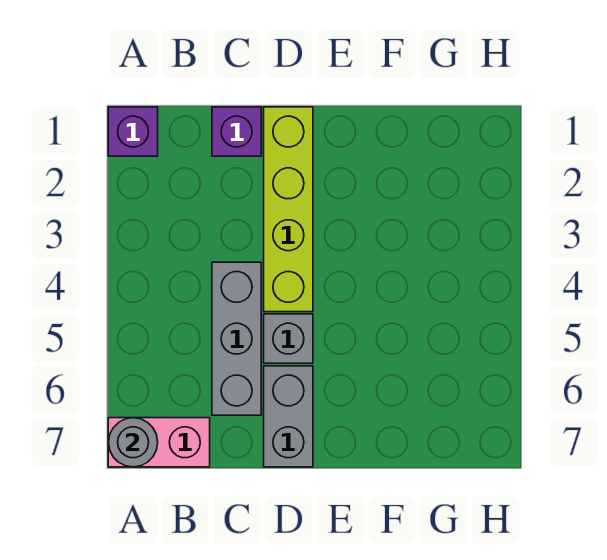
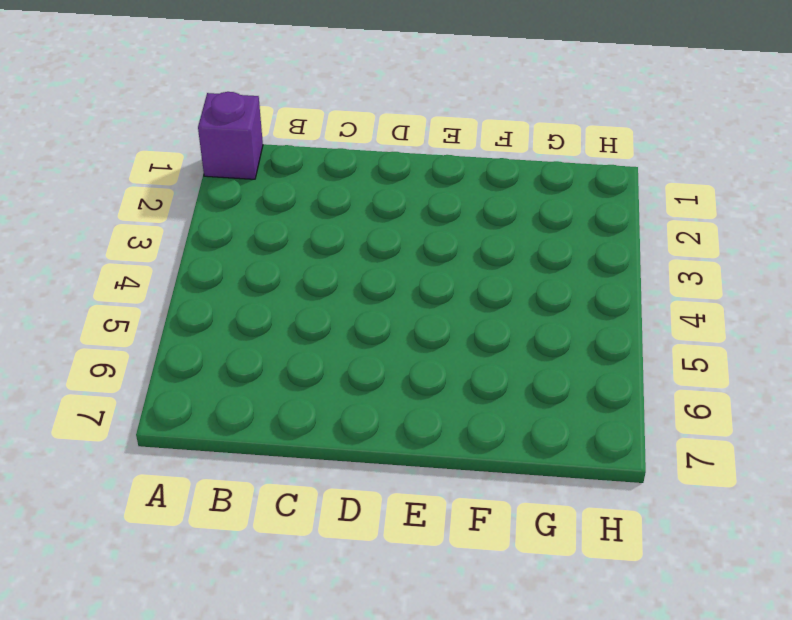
none -> pink brick A7:B7 level 1
none -> purple brick C1 level 1

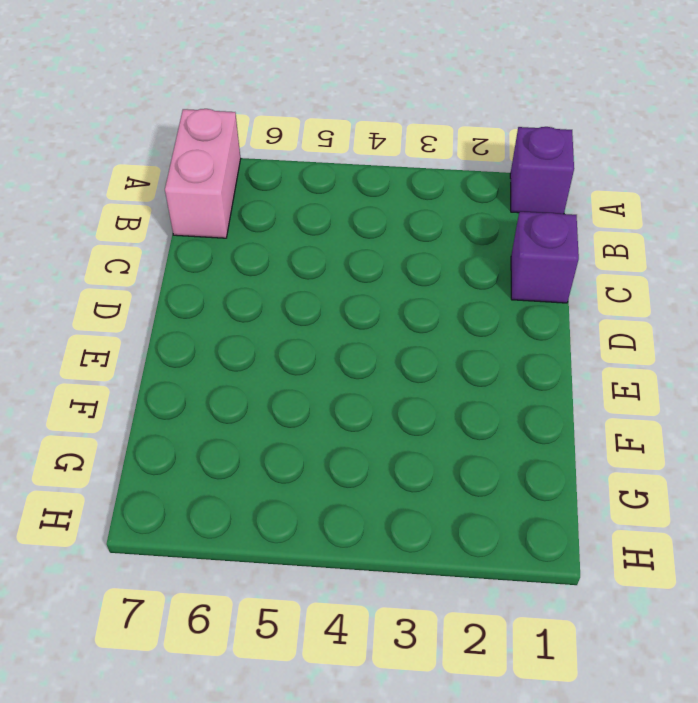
none -> grey brick C4:C6 level 1
none -> lime brick D1:D4 level 1

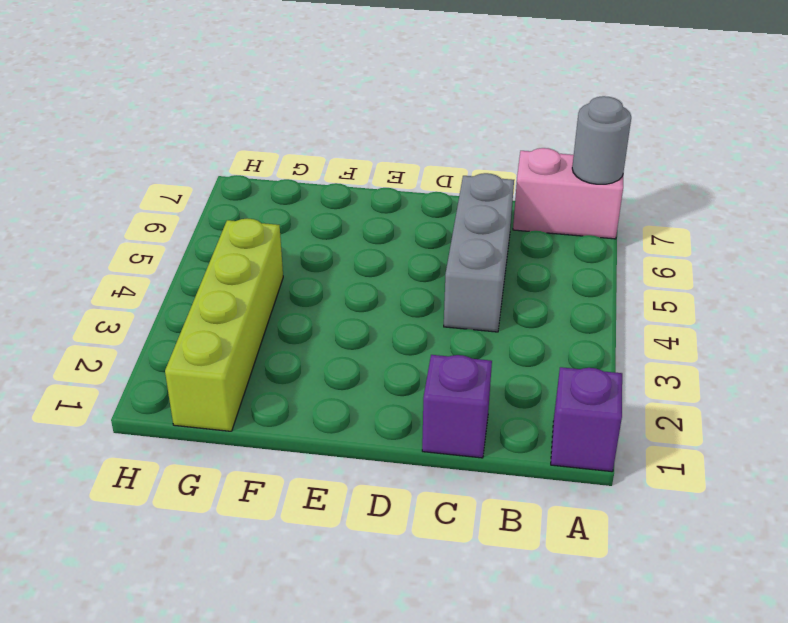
lime brick G1:G4 level 1 -> lime brick D1:D4 level 1
none -> grey brick D5 level 1
none -> grey brick D6:D7 level 1

